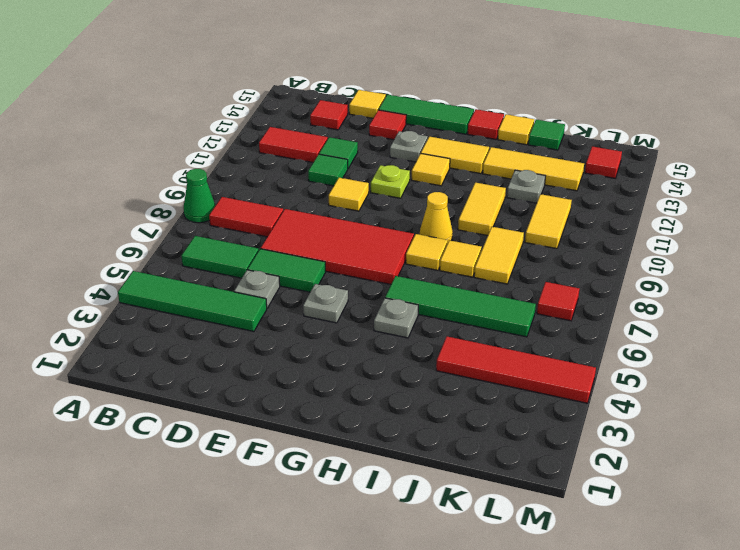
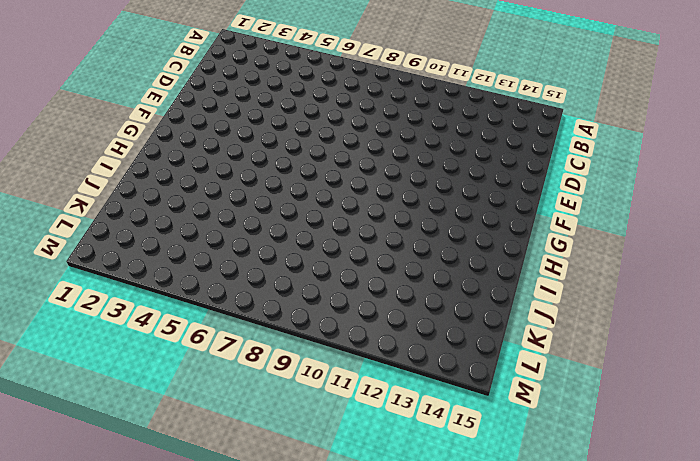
none -> green tile A4:D4 level 1
none -> green cone A8 level 1
none -> green tile B6:C6 level 1
none -> red tile B8:C8 level 1

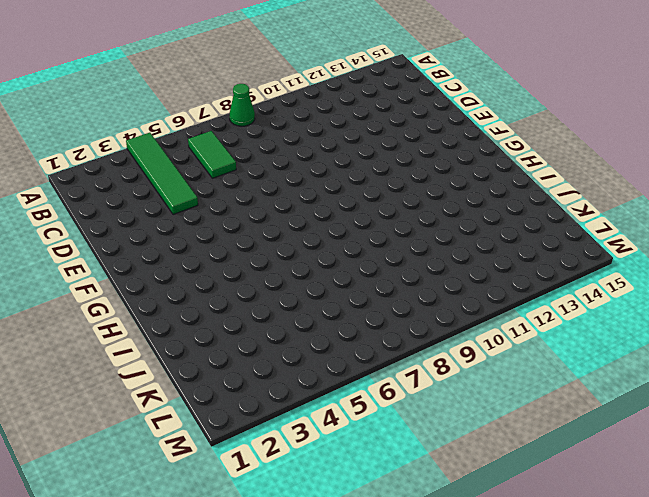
none -> red tile B8:C8 level 1
none -> red tile B12:C12 level 1
none -> red tile C14 level 1
none -> grey plate D5 level 1

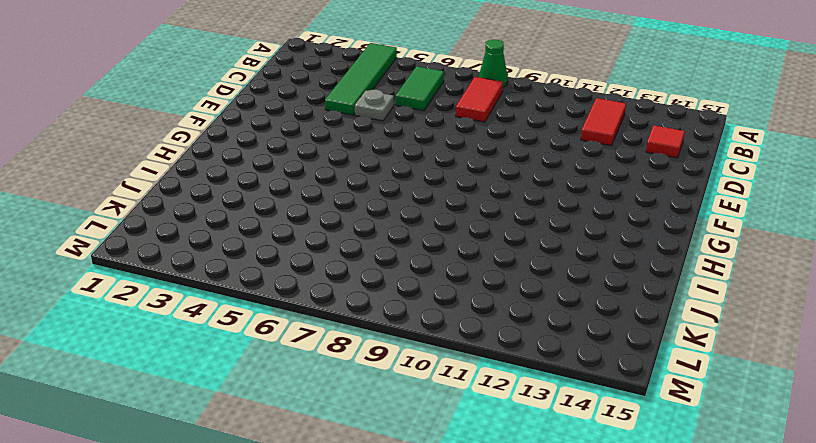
none -> green tile D6:E6 level 1
none -> red tile D7:G8 level 1
none -> green tile D11 level 1
none -> green tile D12 level 1

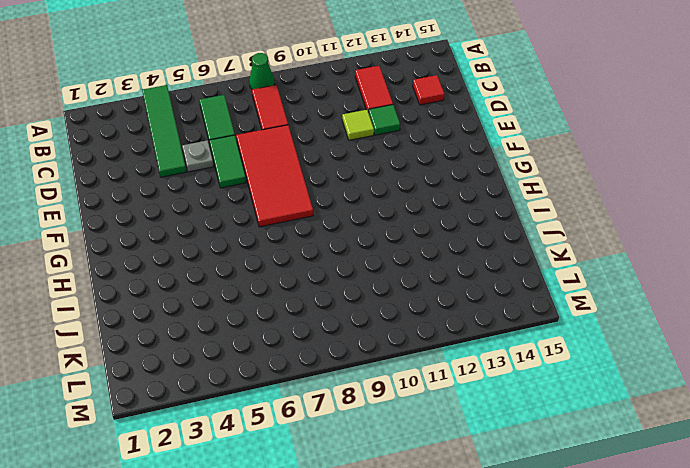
lime tile D11 level 1 -> green tile D11 level 1
none -> yellow tile D15 level 1
none -> yellow tile E10 level 1
none -> red tile E14 level 1
none -> green tile E15:G15 level 1

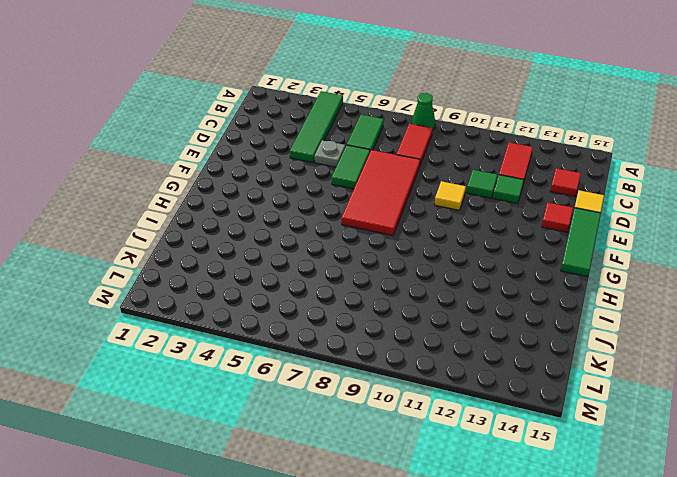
none -> grey plate F5 level 1
none -> lime plate F11 level 1
none -> grey plate F13 level 1
none -> yellow tile G12 level 1

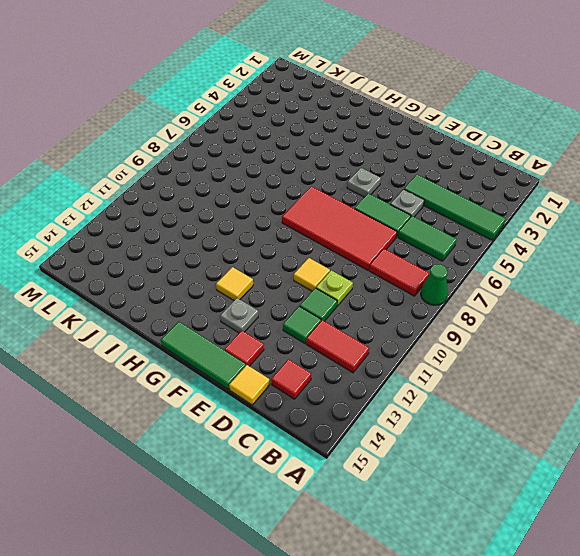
lime plate D10 level 1 -> lime plate F11 level 1
none -> yellow tile G13:H13 level 1
none -> grey plate H5 level 1
none -> green tile H6:K6 level 1
none -> yellow tile H8 level 1

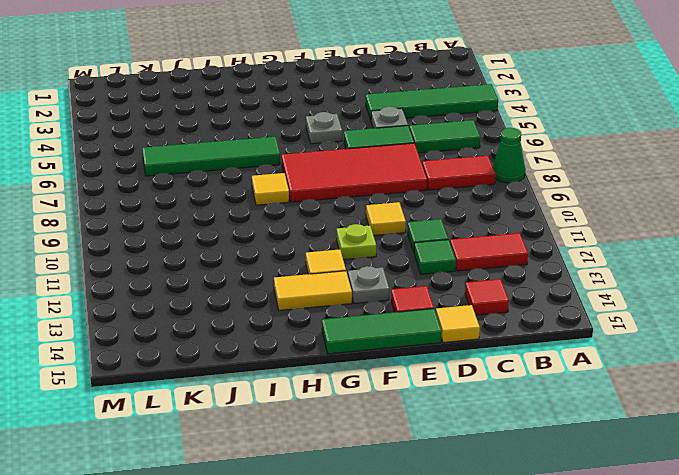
none -> grey plate H5 level 1
none -> yellow cone H9 level 1
none -> red tile H15 level 1
none -> yellow tile I8 level 1

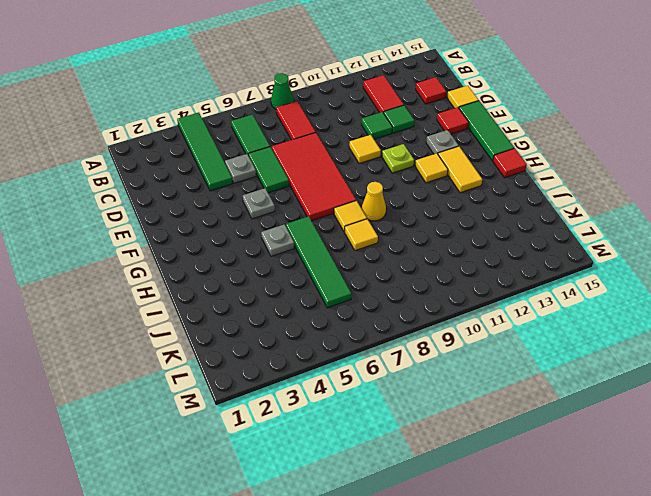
none -> yellow tile I10:I11 level 1
none -> yellow tile I13:K13 level 1
none -> yellow tile I15 level 1
none -> red tile J4:M4 level 1

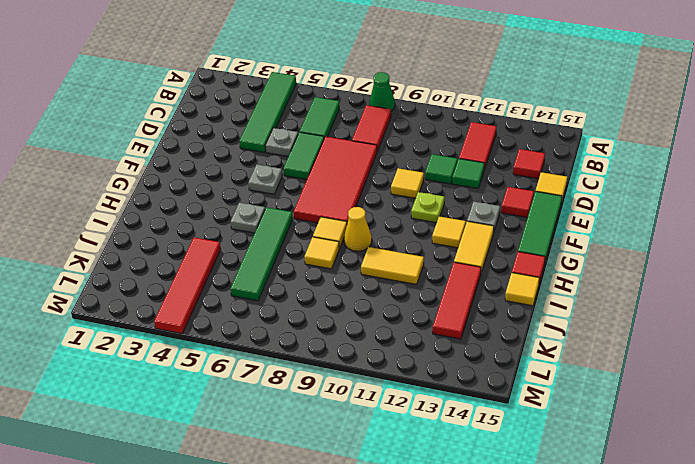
red tile I13:K13 level 1 -> yellow tile I13:K13 level 1
none -> yellow tile J8:J9 level 1
none -> grey plate J12 level 1
none -> green tile J15 level 1
none -> yellow tile K10:K11 level 1

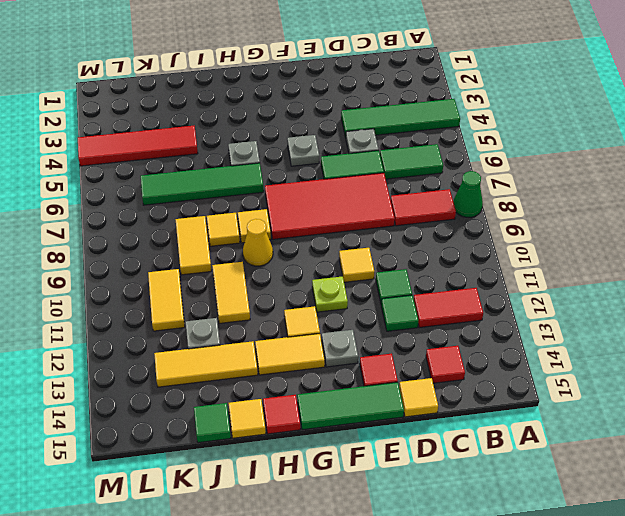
none -> red tile L7 level 1
none -> red tile L14 level 1

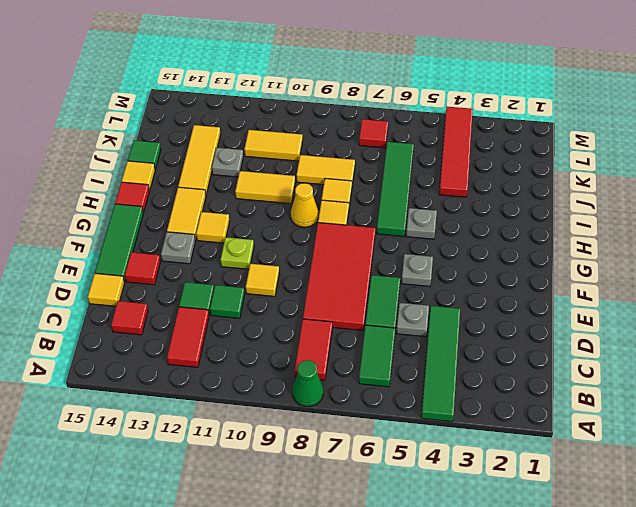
none -> red tile L14 level 1

